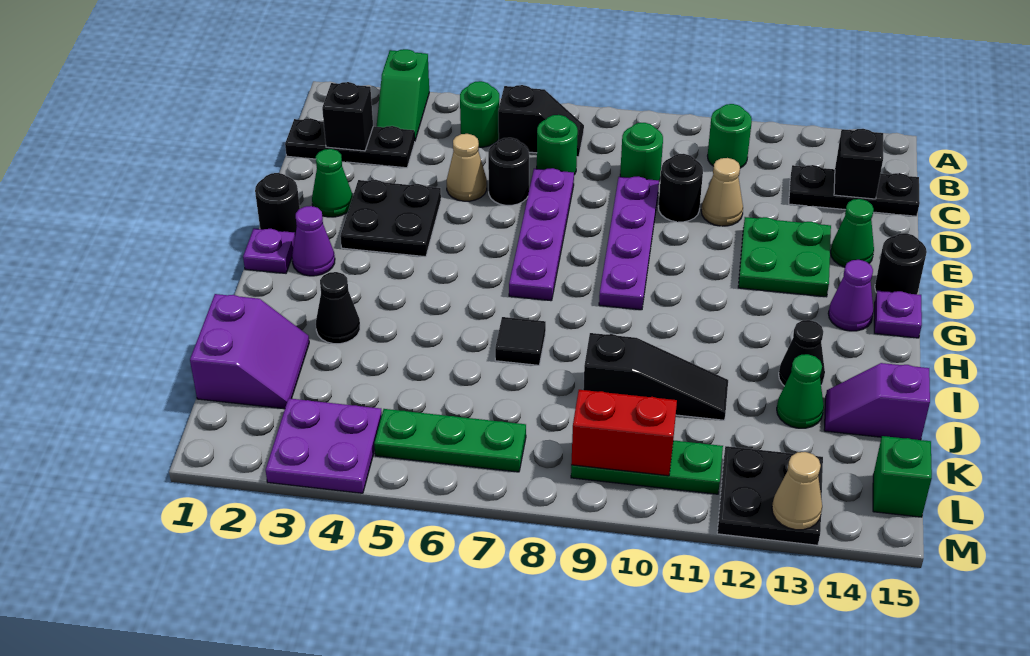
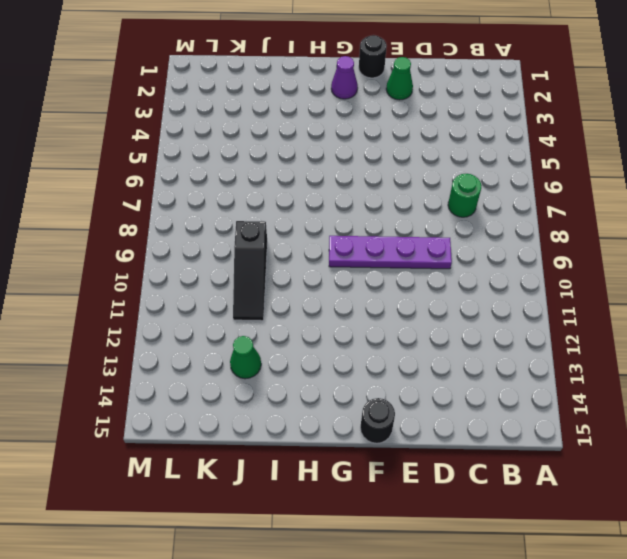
none -> green slope A3:B3 level 1 top A
none -> green round brick B5 level 1
none -> black slope B6:B7 level 1 top 6
none -> green round brick B11 level 1

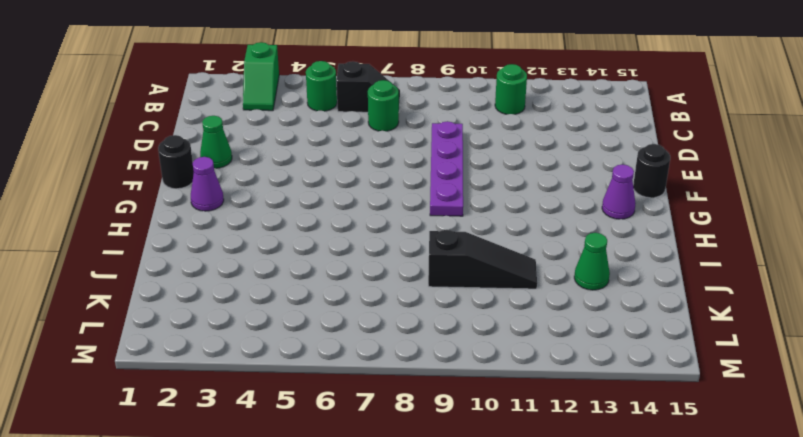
none -> black plate C1:C3 level 1
none -> green round brick C9 level 1
none -> black plate C13:C15 level 1
none -> tan cone D5 level 1

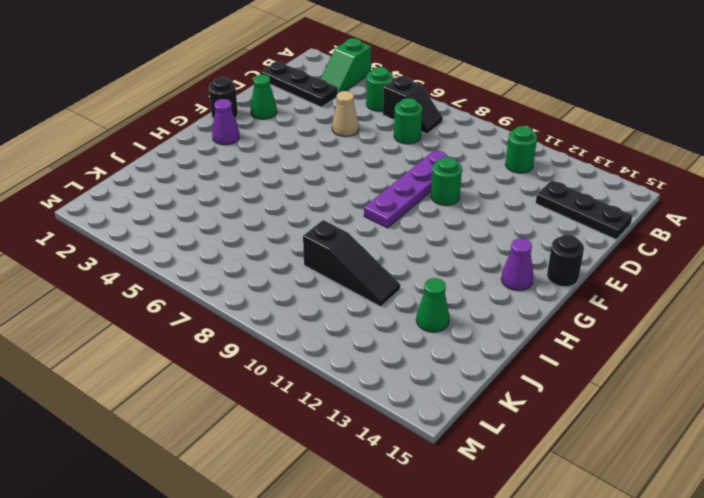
green round brick E10 level 1 -> green round brick C9 level 1
none -> black round brick D6 level 1
none -> purple plate D7:G7 level 1
none -> black round brick D10 level 1
none -> tan cone D11 level 1

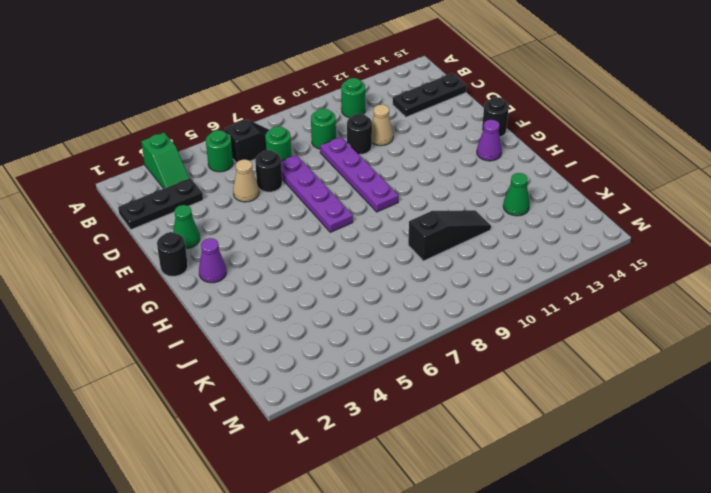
none -> black plate E3:F4 level 1
none -> green plate E12:F13 level 1
none -> green cone E14 level 1
none -> purple plate G1 level 1

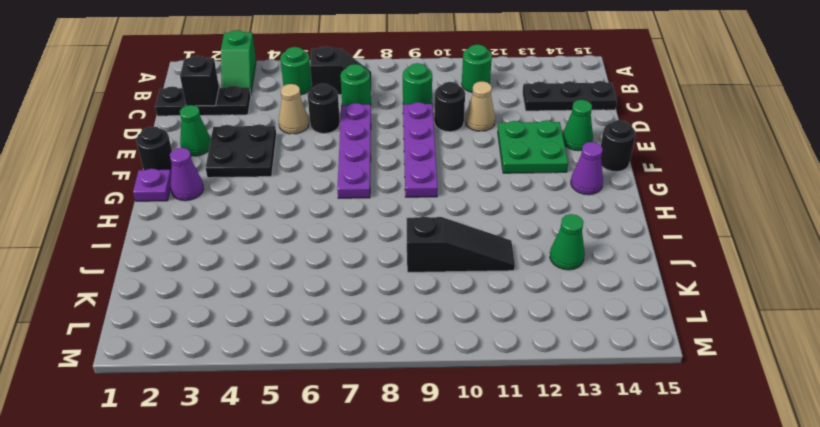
none -> purple plate G15 level 1
none -> black cone I3 level 1
none -> black tile I7 level 1
none -> black cone I13 level 1

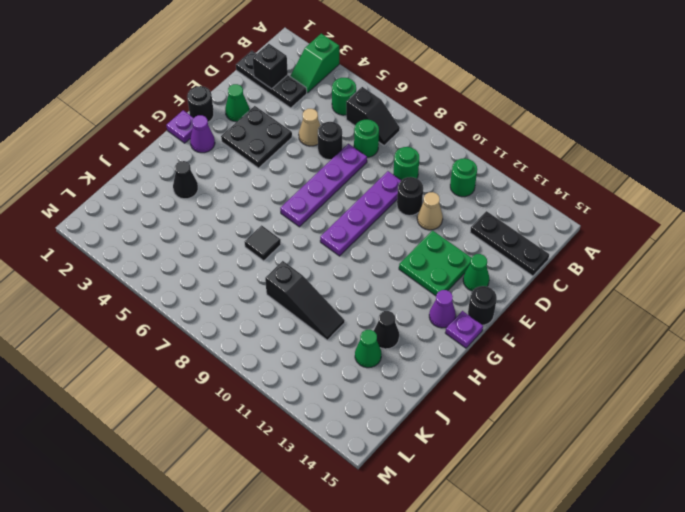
none -> purple slope J1:K2 level 1 top 1
none -> purple slope J14:J15 level 1 top 15
none -> purple plate L3:M4 level 1
none -> green plate L5:L7 level 1

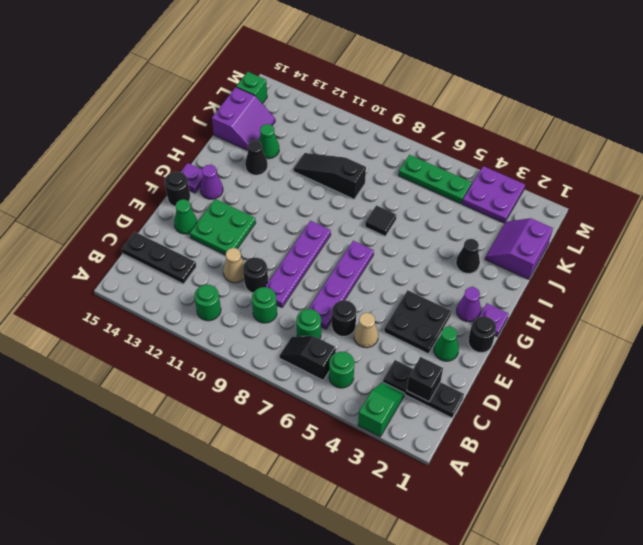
purple slope J14:K15 level 1 top 15 -> purple slope J14:J15 level 1 top 15
none -> green plate L9:L11 level 1
none -> black plate L12:M13 level 1
none -> black brick C14 level 2
none -> red brick L9:L10 level 2

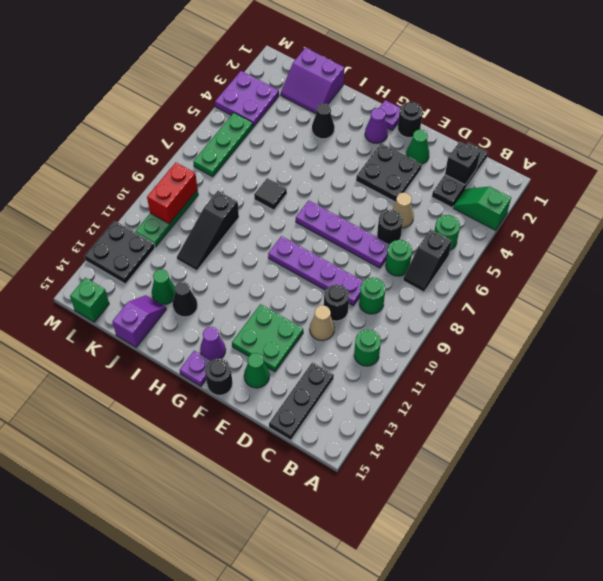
none -> black brick C14 level 2
none -> tan cone M13 level 2

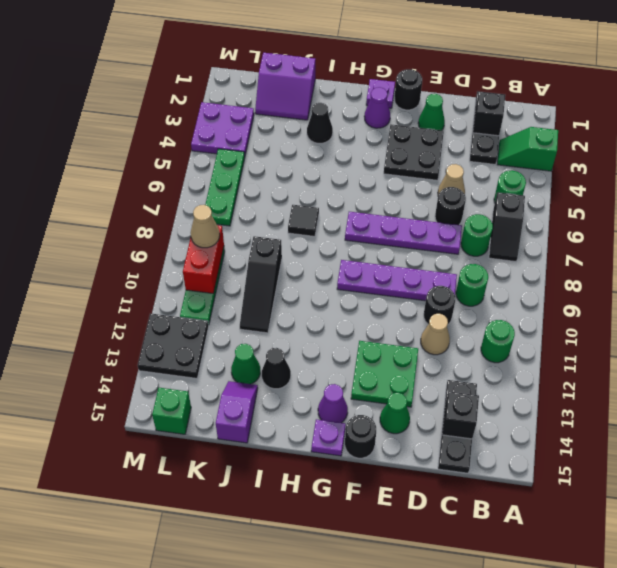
tan cone L9 level 3 -> tan cone M13 level 2

